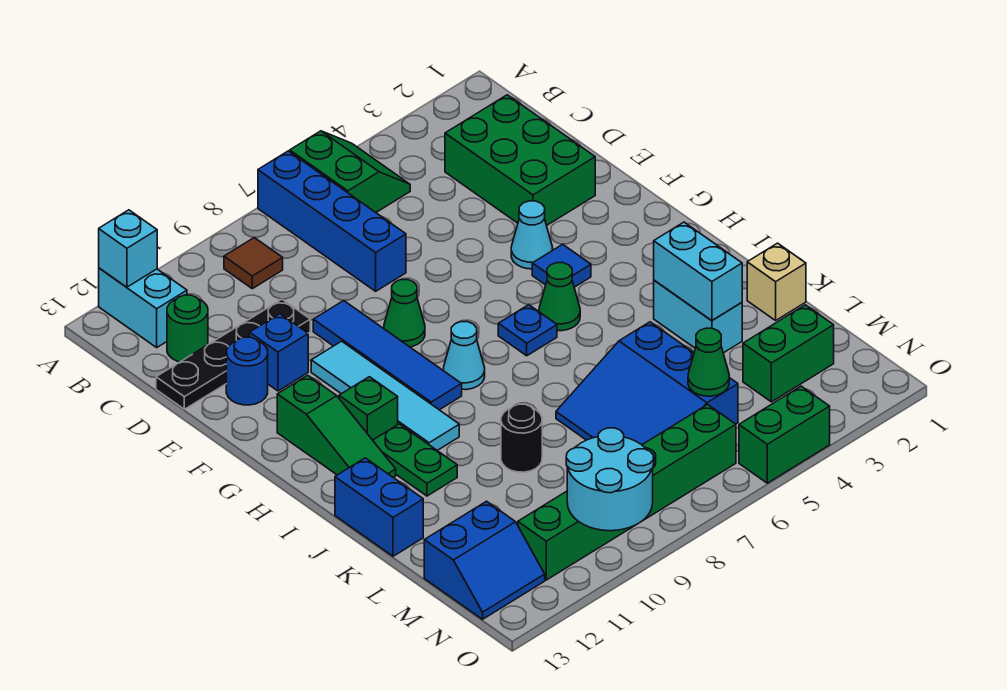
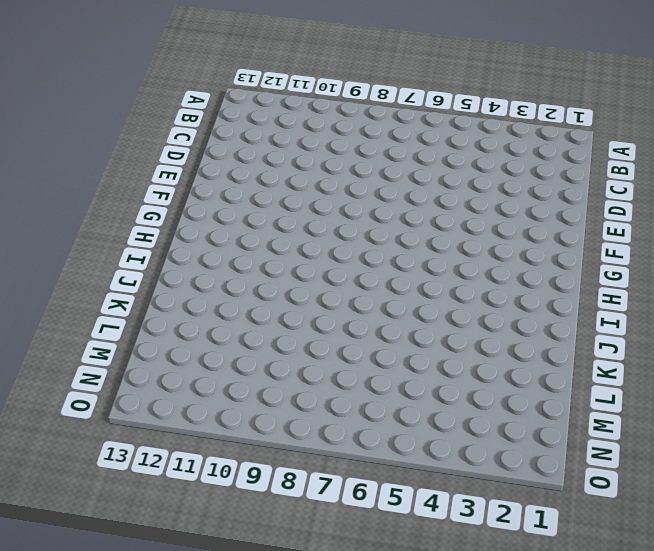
none -> green slope A5:B6 level 1 top 6
none -> blue brick A7:D7 level 1
none -> cyan brick A12:B12 level 1
none -> brown tile B9 level 1

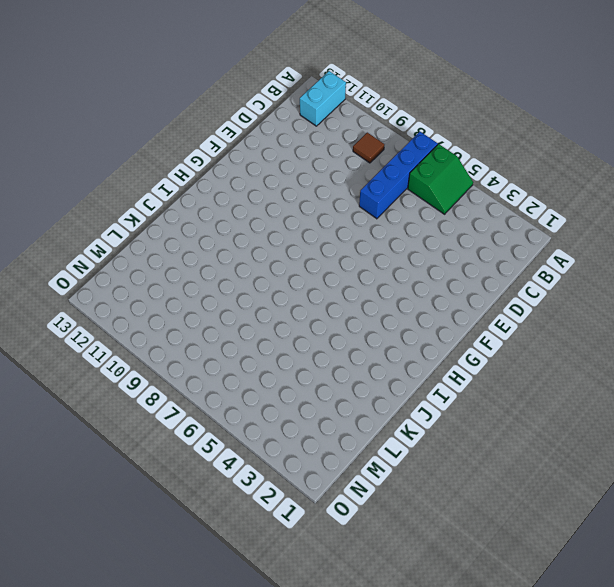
none -> green brick C2:E3 level 1
none -> green round brick C12 level 1
none -> black plate D10:D13 level 1
none -> blue tile E9:H9 level 1

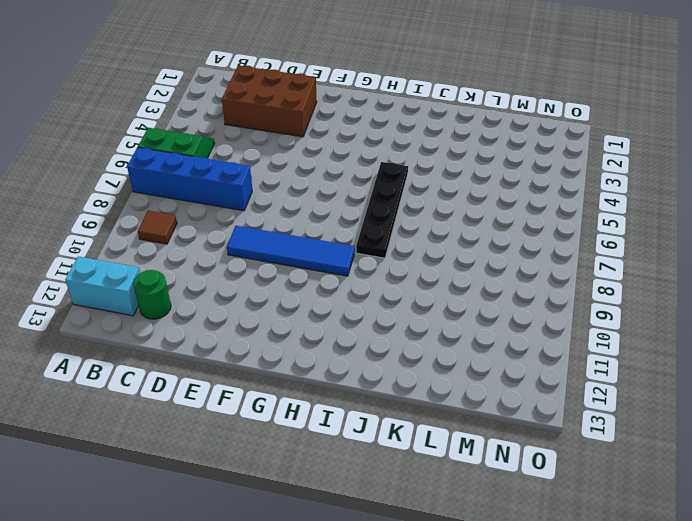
brown brick C2:E3 level 1 -> green brick C2:E3 level 1
black plate I5:I8 level 1 -> black plate D10:D13 level 1
none -> blue brick E11 level 1
none -> blue round brick E12 level 1
none -> cyan cone F4 level 1
none -> green cone F8 level 1

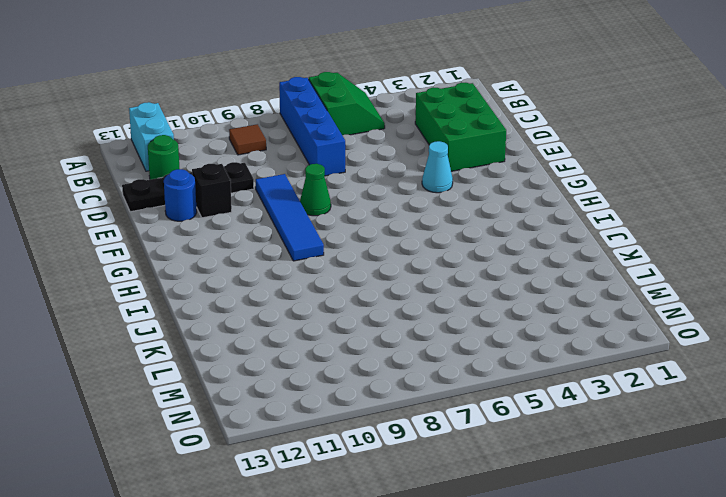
black brick E11 level 1 -> blue brick E11 level 1
none -> cyan tile F10:I10 level 1
none -> blue tile G4 level 1
none -> green slope G12:I12 level 1 top G
none -> green cone H5 level 1

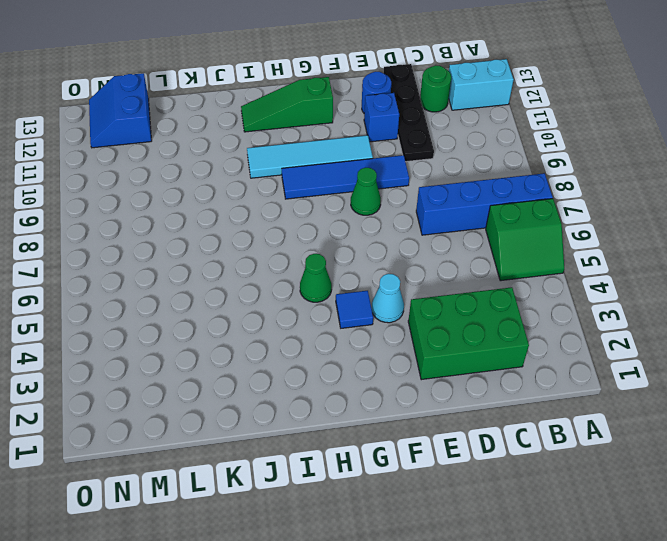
none -> brown tile B9 level 1
none -> blue plate H6 level 1
none -> cyan cone H8 level 1
none -> green brick H11 level 1

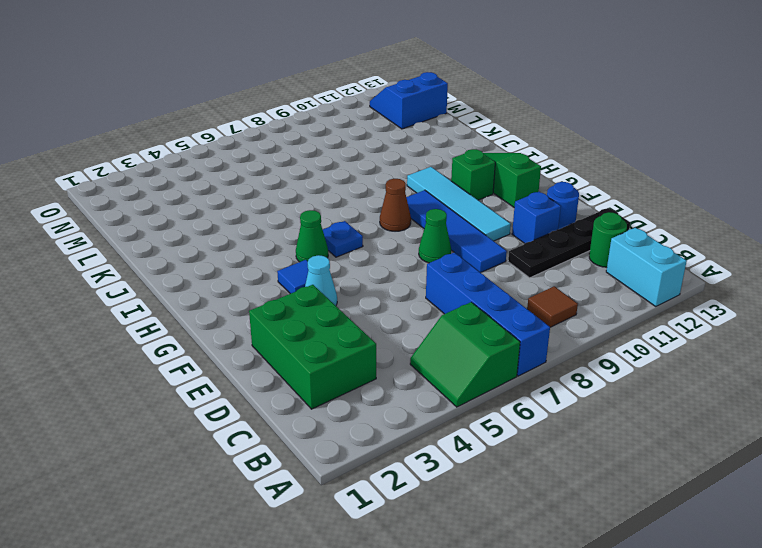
brown cone H8 level 1 -> cyan cone H8 level 1
none -> green plate I11:J11 level 1
none -> cyan brick J3:K3 level 1
none -> blue brick J13:K13 level 1
none -> tan brick K1 level 1

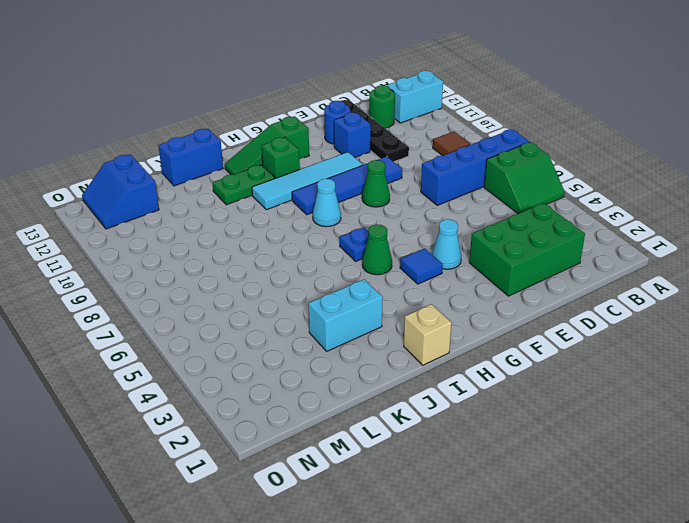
tan brick I1 level 1 -> tan brick K1 level 1
none -> blue slope K5:M7 level 1 top 5
none -> black round brick K9 level 1
none -> green brick M2:M3 level 1
none -> green brick N6:N11 level 1

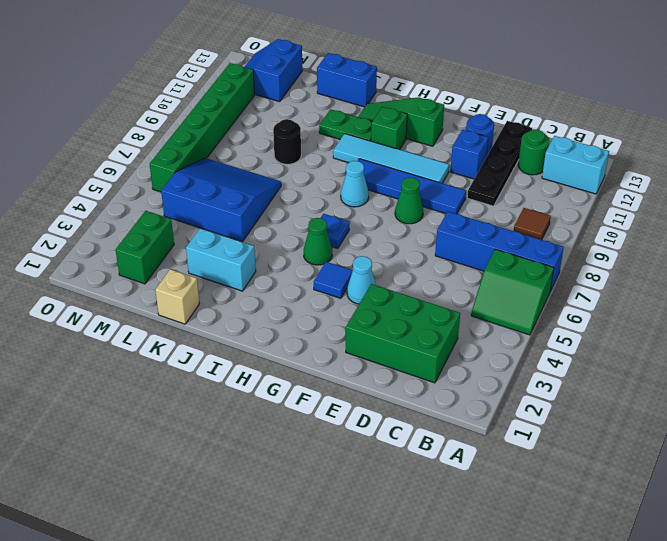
none -> green brick O4:O5 level 1
none -> cyan brick A12 level 2
none -> cyan brick J3:K3 level 2
none -> green cone M5 level 2

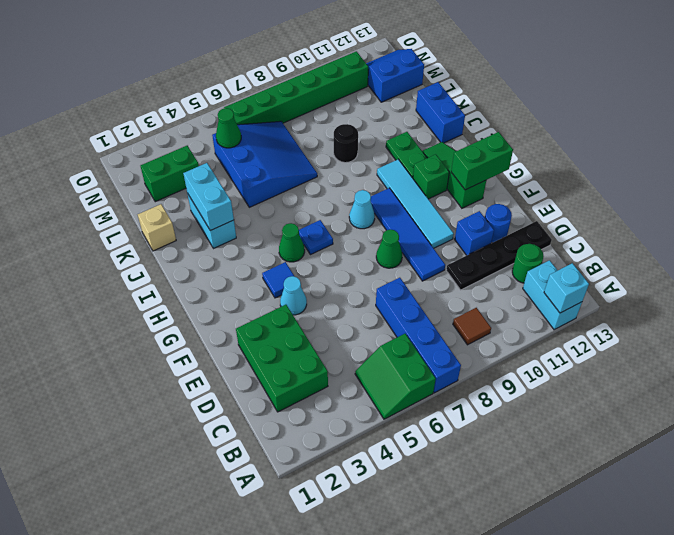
green brick G12:G13 level 2 -> green brick O4:O5 level 1
none -> cyan round brick N9:O10 level 2

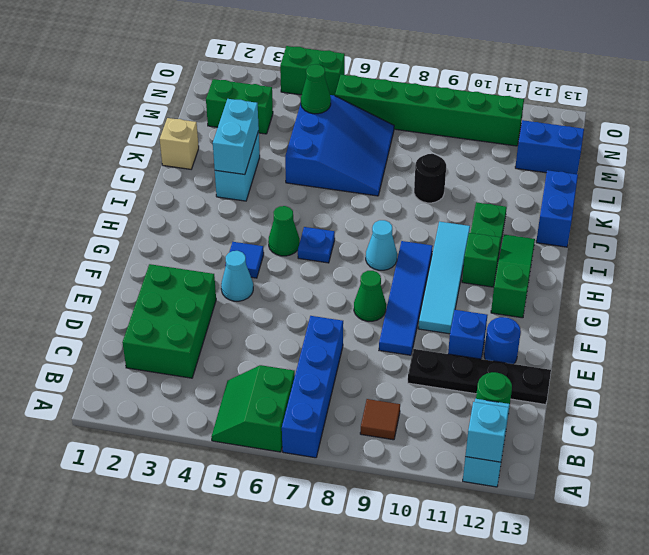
none -> cyan round brick N9:O10 level 2

